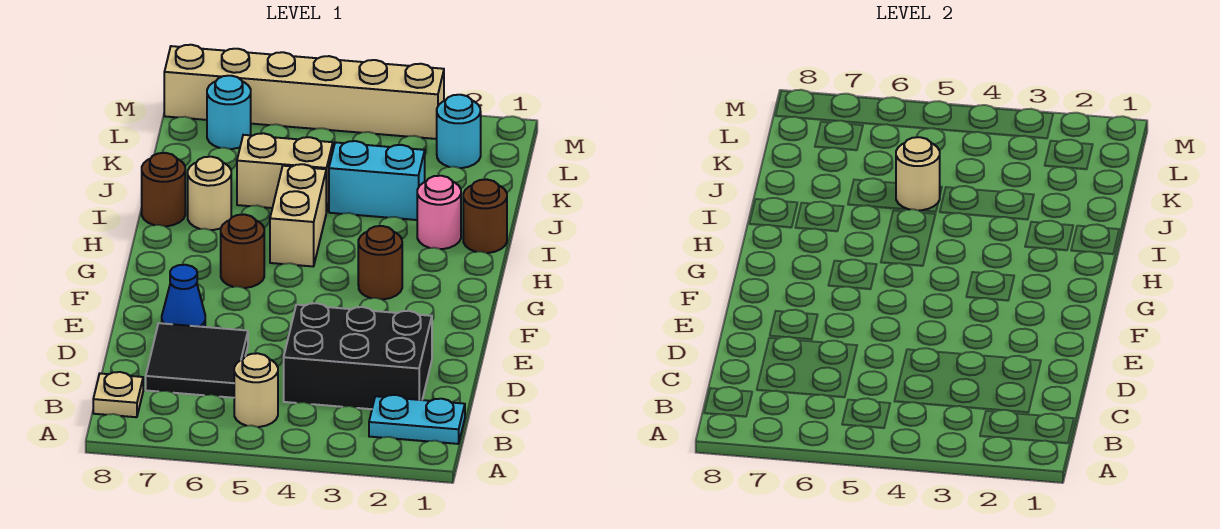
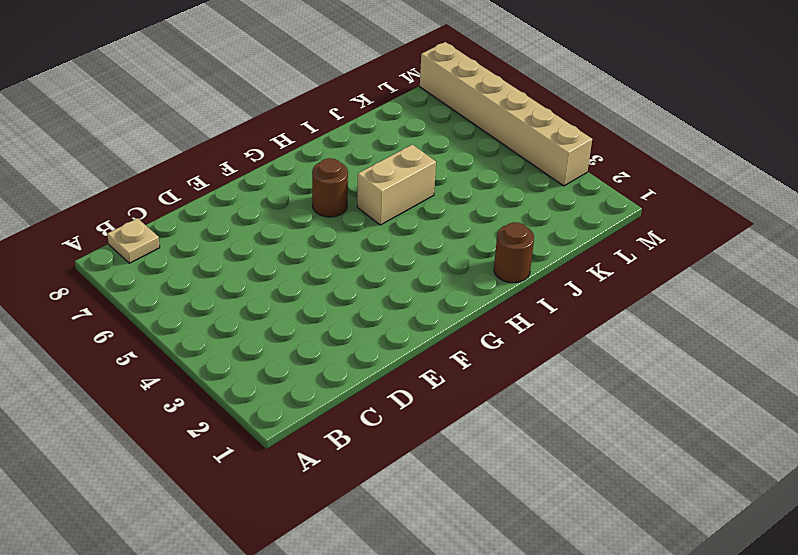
none -> cyan plate B1:B2 level 1
none -> tan round brick B5 level 1
none -> black brick C2:D4 level 1

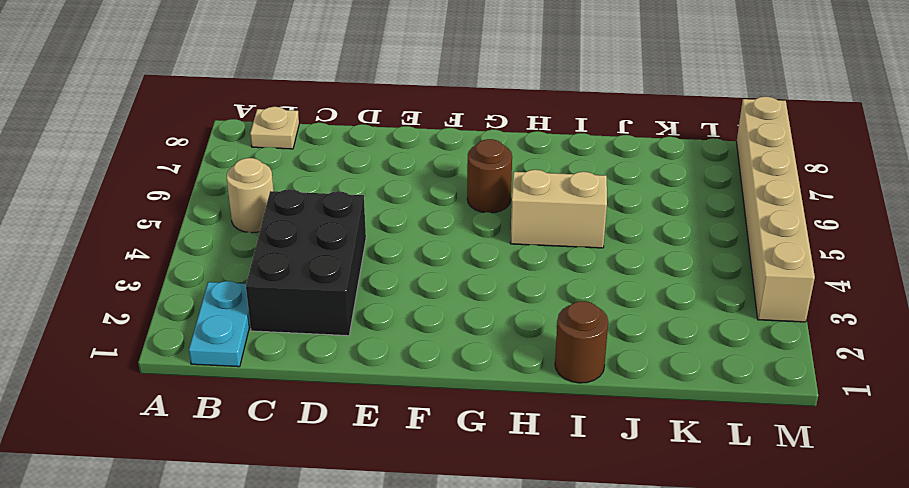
none -> black tile C6:D7 level 1
none -> blue cone E7 level 1
none -> brown round brick G3 level 1

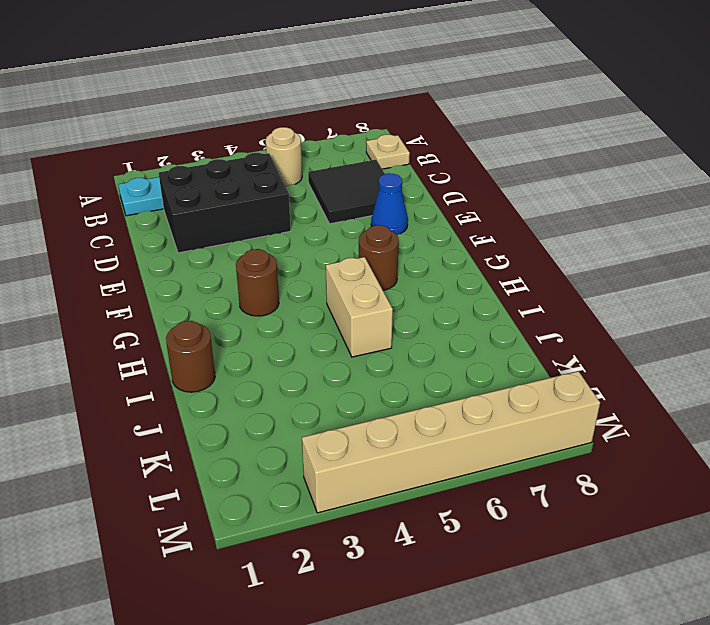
none -> pink round brick I2 level 1
none -> tan round brick I7 level 1
none -> brown round brick I8 level 1

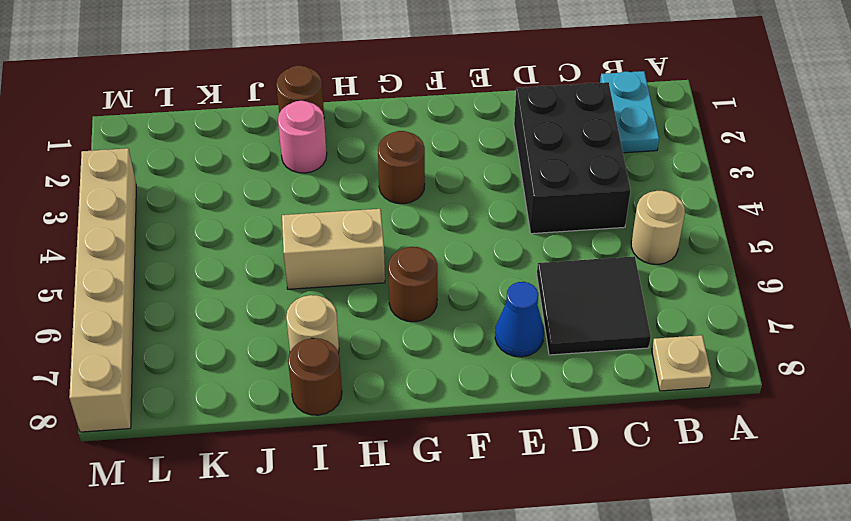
none -> cyan brick J3:J4 level 1
none -> tan brick J5:J6 level 1
none -> cyan round brick L2 level 1

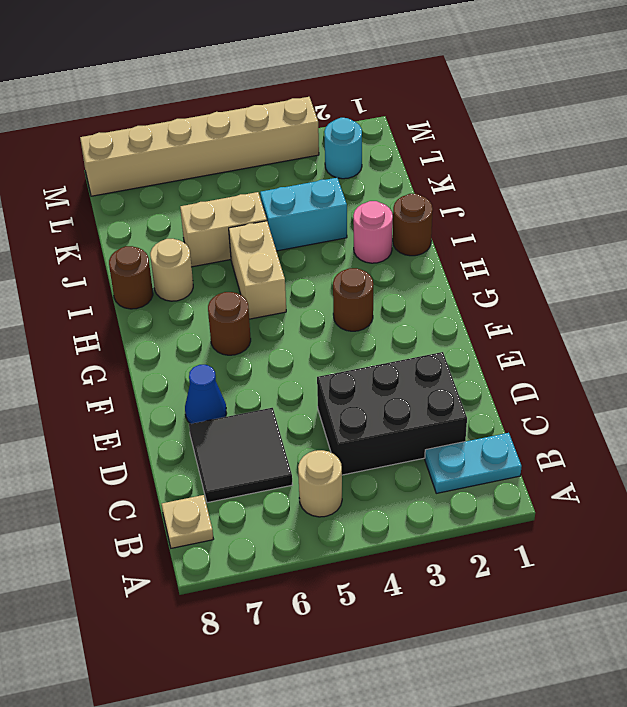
none -> cyan round brick L7 level 1
none -> tan round brick J5 level 2

